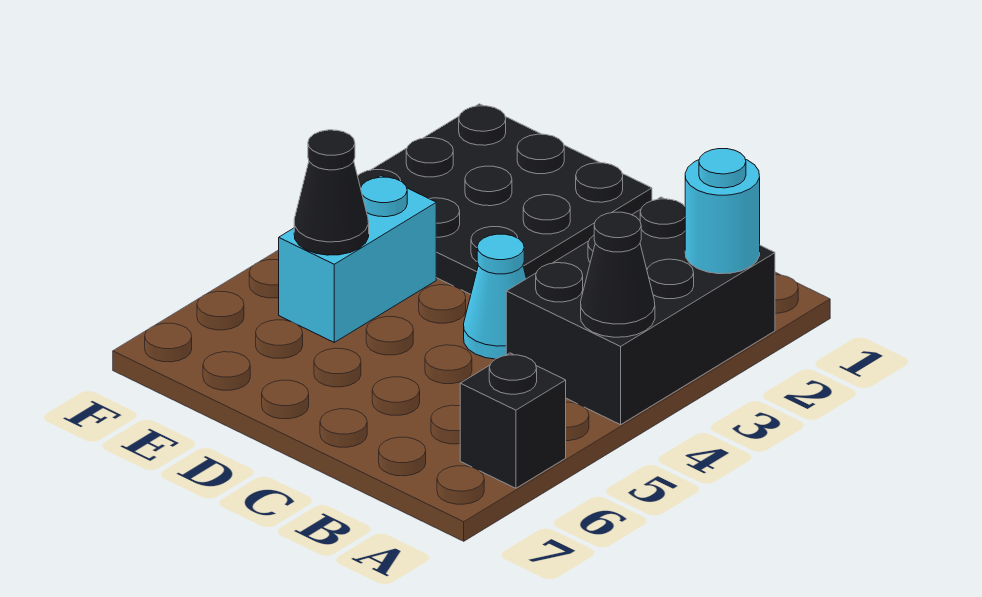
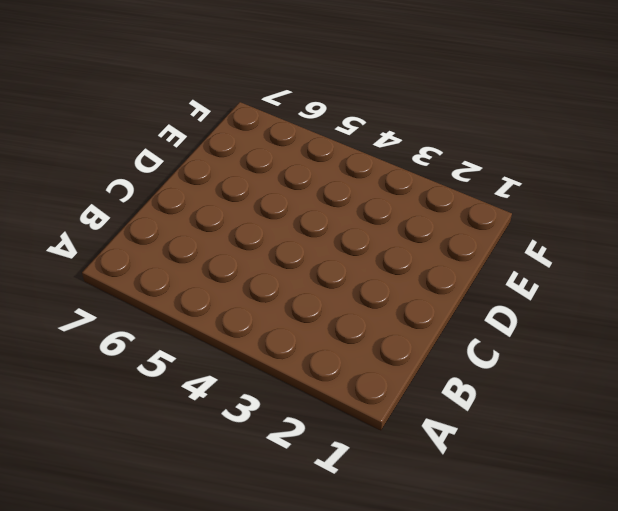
none -> black brick A2:B4 level 1
none -> black brick A6 level 1

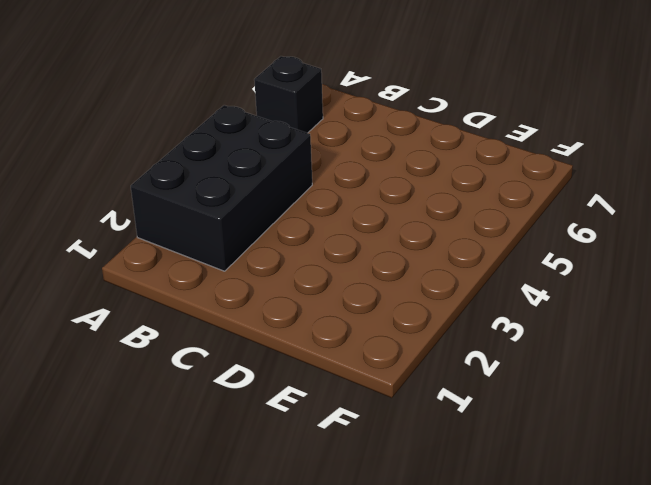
none -> cyan cone C4 level 1
none -> black plate D1:F3 level 1

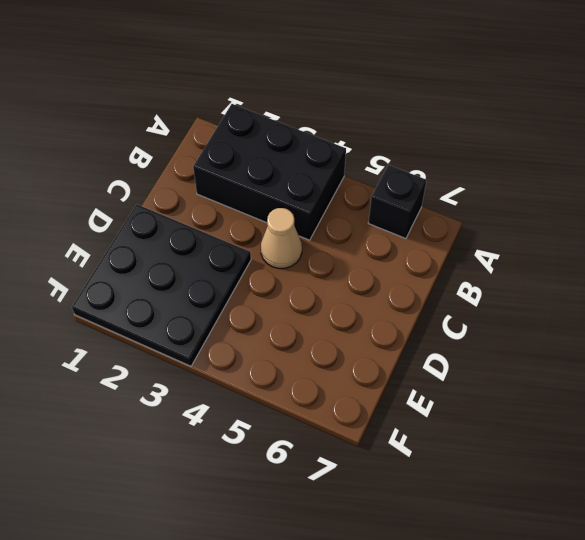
tan cone C4 level 1 -> cyan cone C4 level 1
none -> cyan brick E4:E5 level 1
none -> cyan round brick A2 level 2

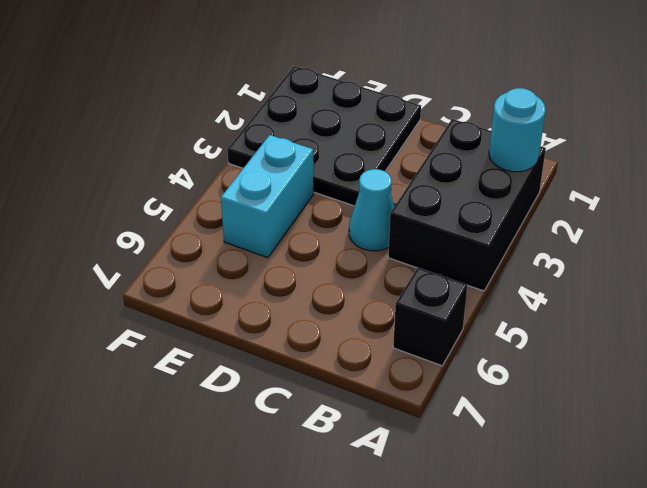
none -> black cone A4 level 2
none -> black cone E5 level 2

